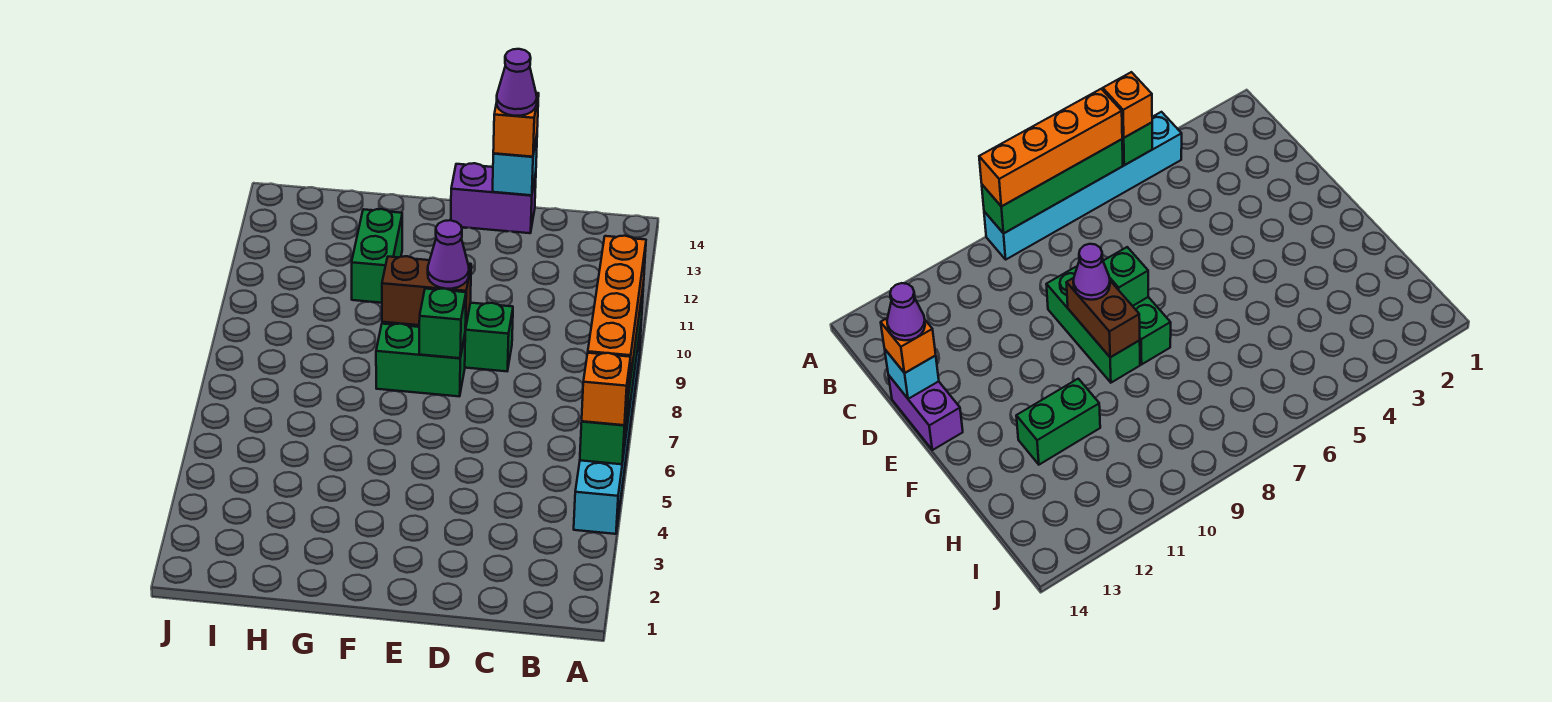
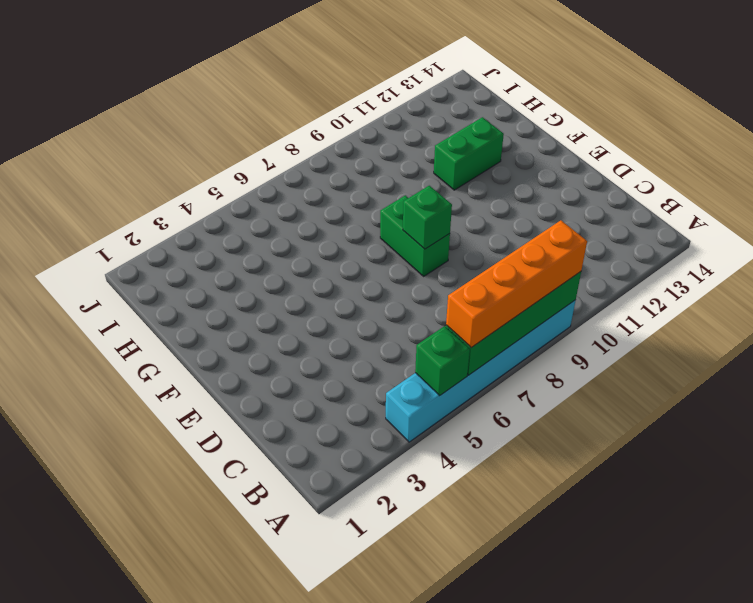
none -> green brick D9:F9 level 1
none -> purple brick D14:E14 level 1
none -> cyan brick D14 level 2

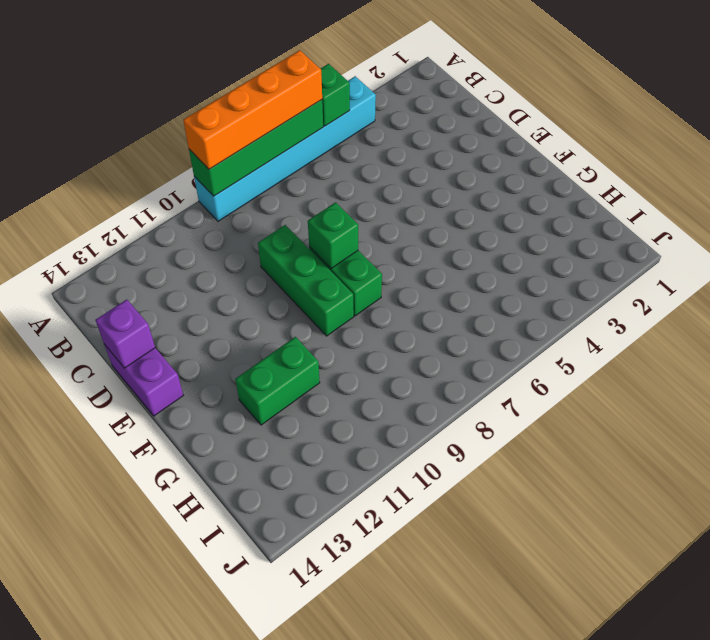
purple brick D14 level 2 -> cyan brick D14 level 2
none -> brown brick E9:F9 level 2
none -> orange brick A5 level 3
none -> orange brick D14 level 3

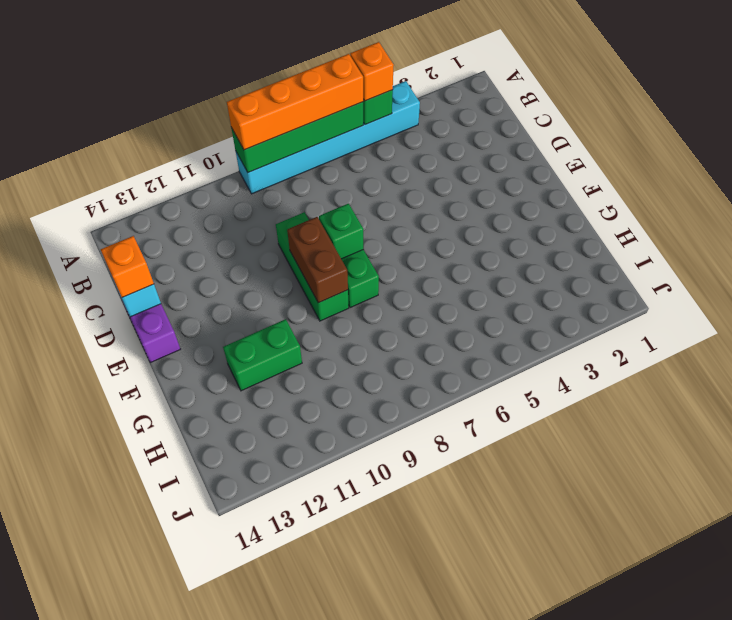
none -> purple cone E9 level 3
none -> purple cone D14 level 4

